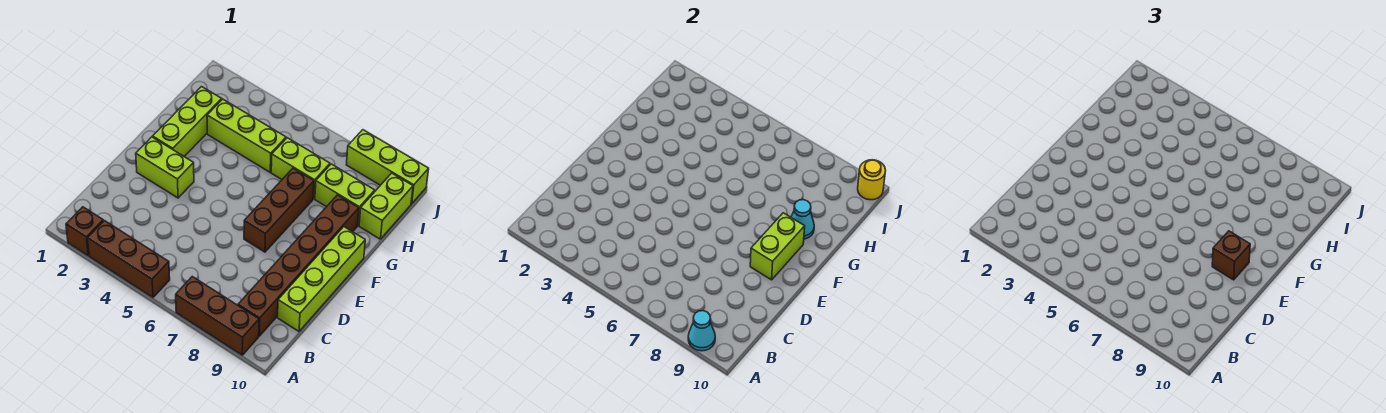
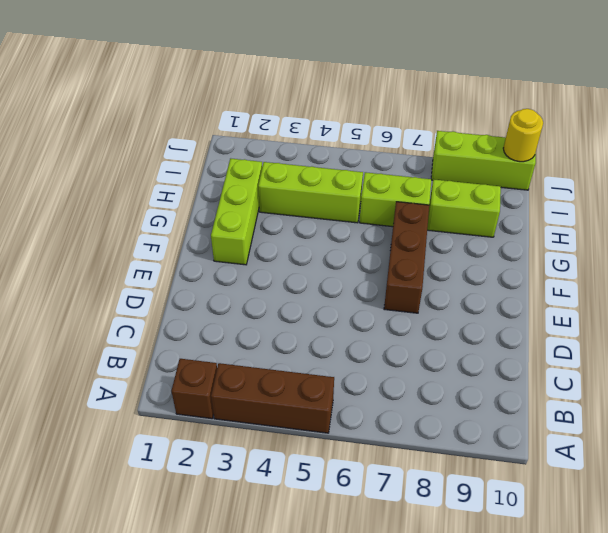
none -> brown brick A7:A9 level 1
none -> brown brick B9:G9 level 1
none -> lime brick C10:F10 level 1

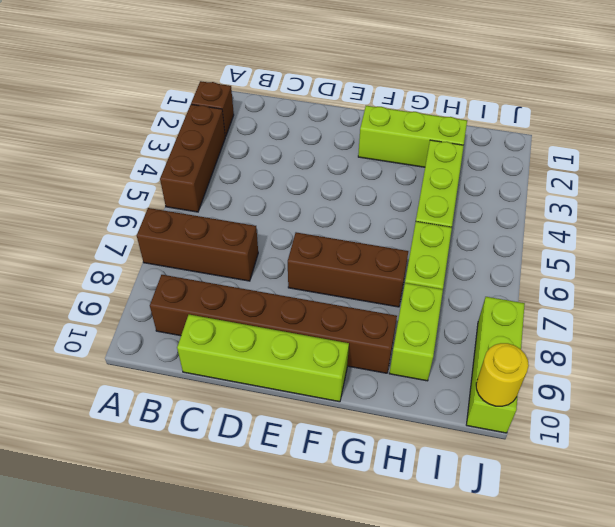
brown brick A7:C7 level 1 -> brown brick A7:A9 level 1
none -> lime brick E2:E3 level 1
none -> lime brick H10:I10 level 1
none -> cyan cone A9 level 2

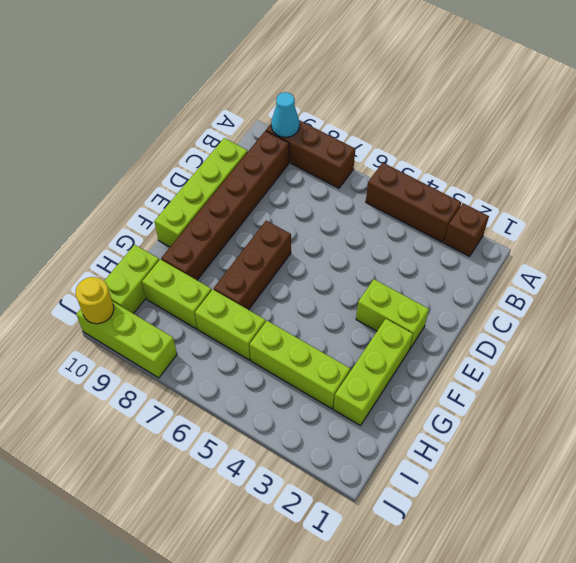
none -> lime brick E9:F9 level 2
none -> cyan cone G9 level 2
none -> brown brick E9 level 3

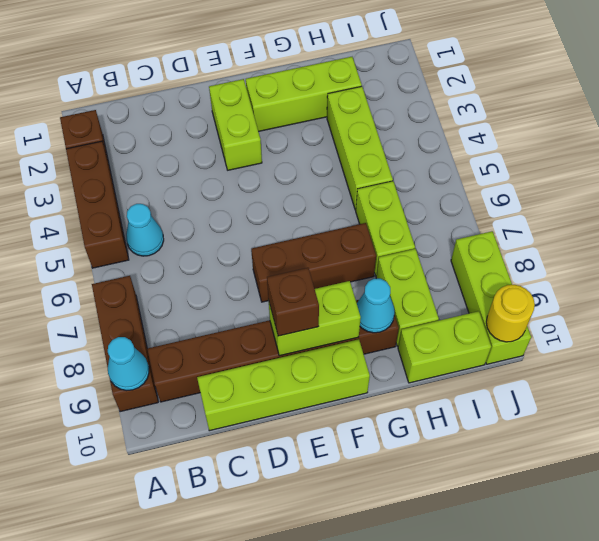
cyan cone B5 level 1 -> none

